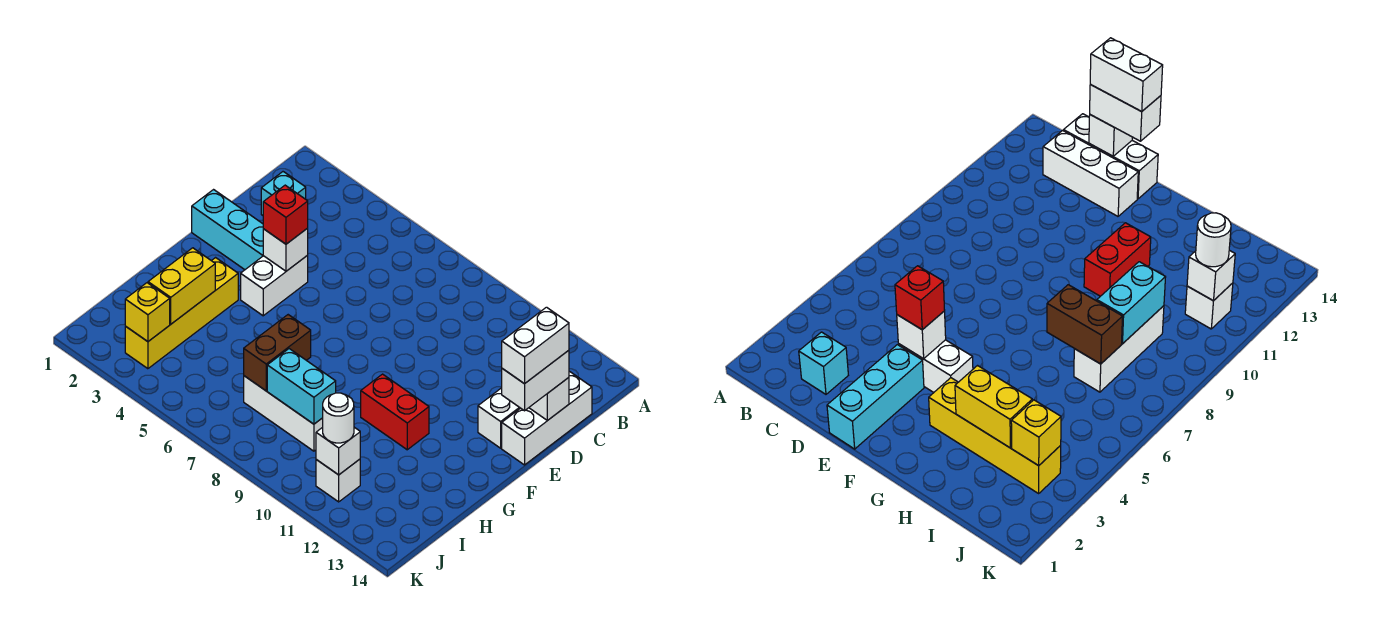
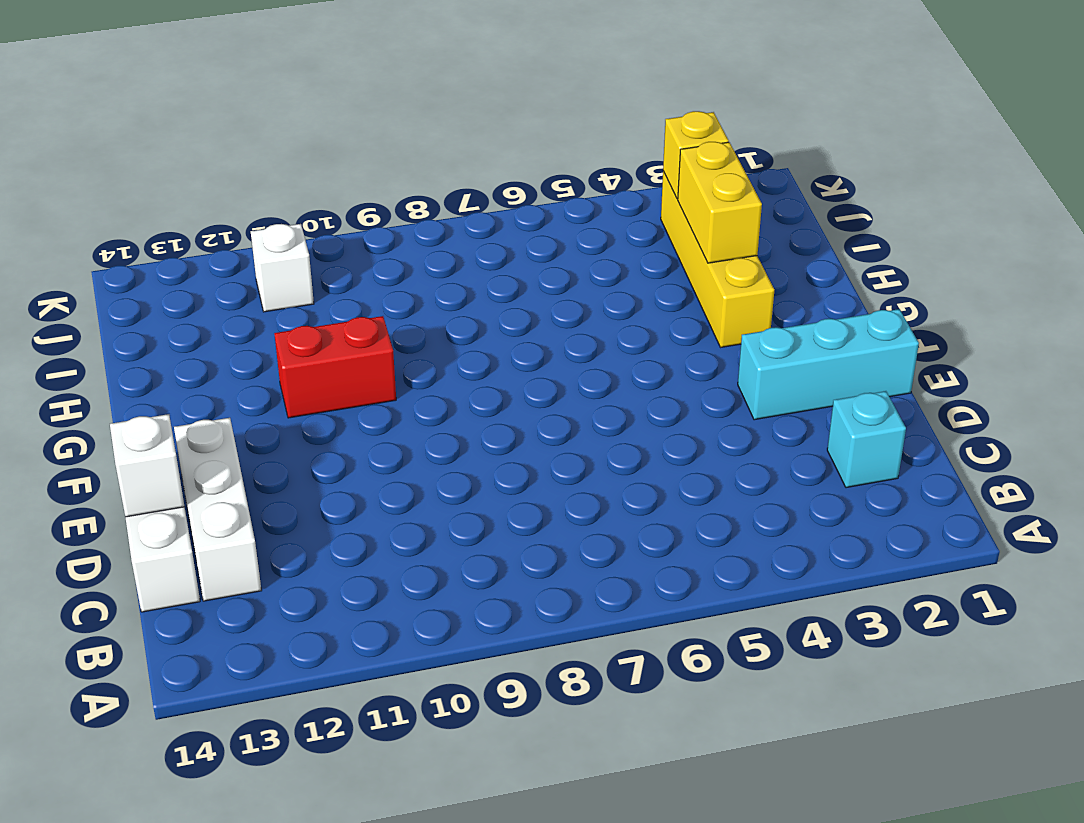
none -> white brick E4:F4 level 1
none -> white brick I7:I9 level 1
none -> white brick E4 level 2

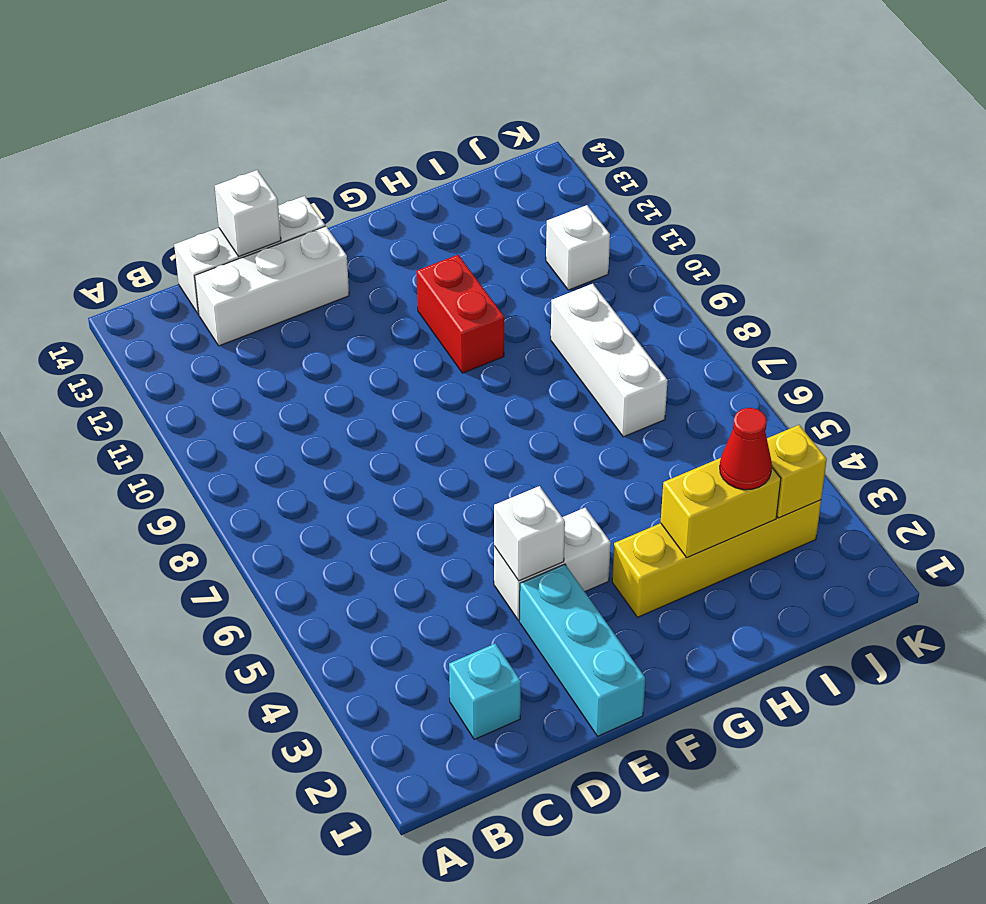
red cone I3 level 3 -> none
none -> brown brick H7:I7 level 2
none -> cyan brick I8:I9 level 2
none -> white brick J11 level 2

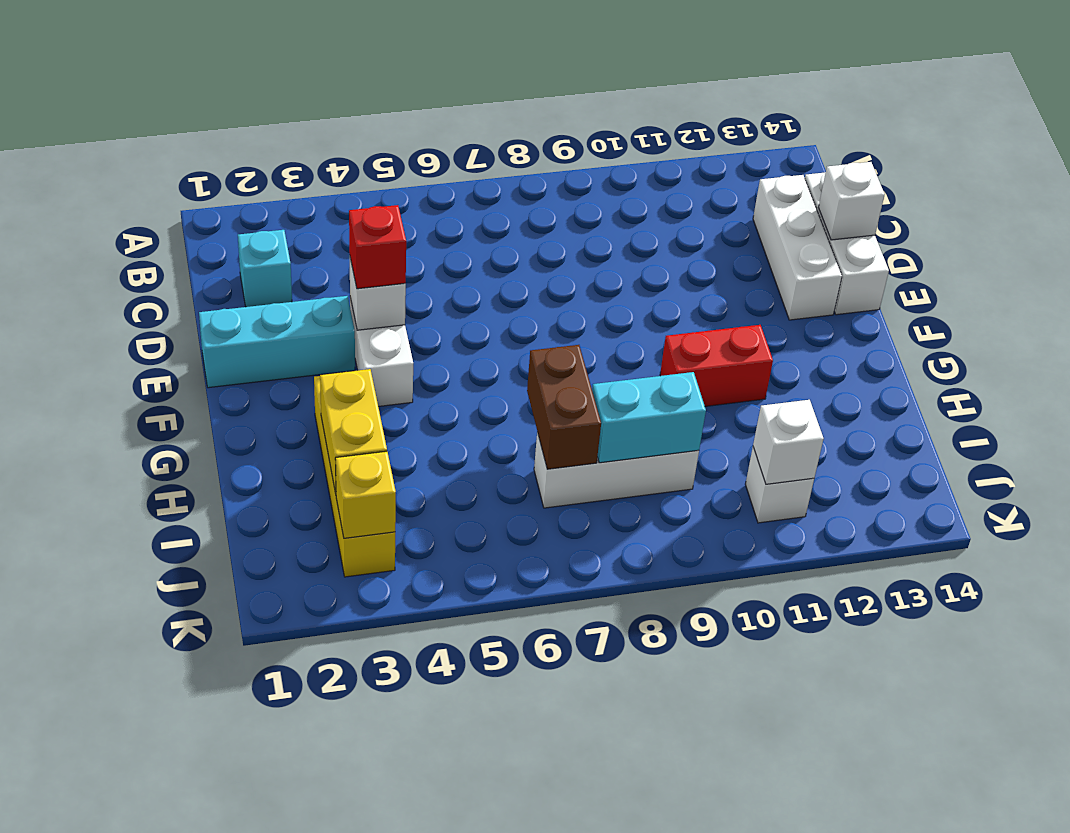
none -> white brick D14:E14 level 3
none -> white round brick J11 level 3
none -> white brick D14:E14 level 4

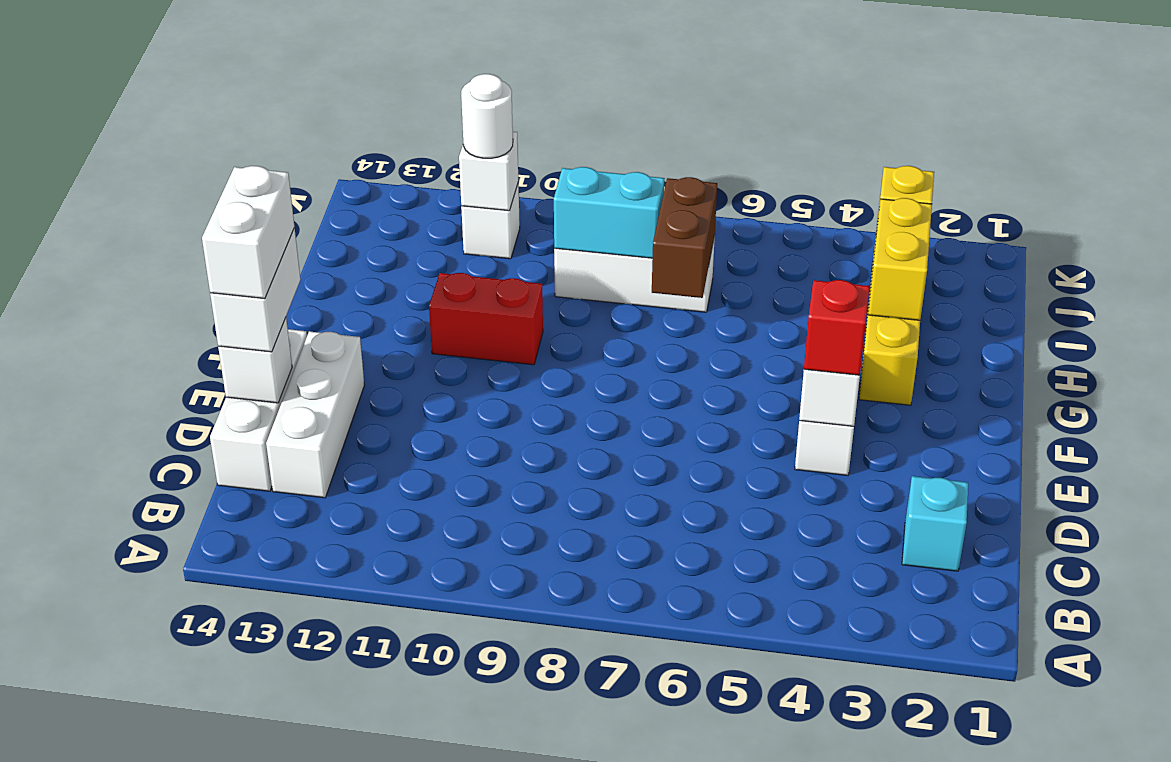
none -> cyan brick E1:E3 level 1

